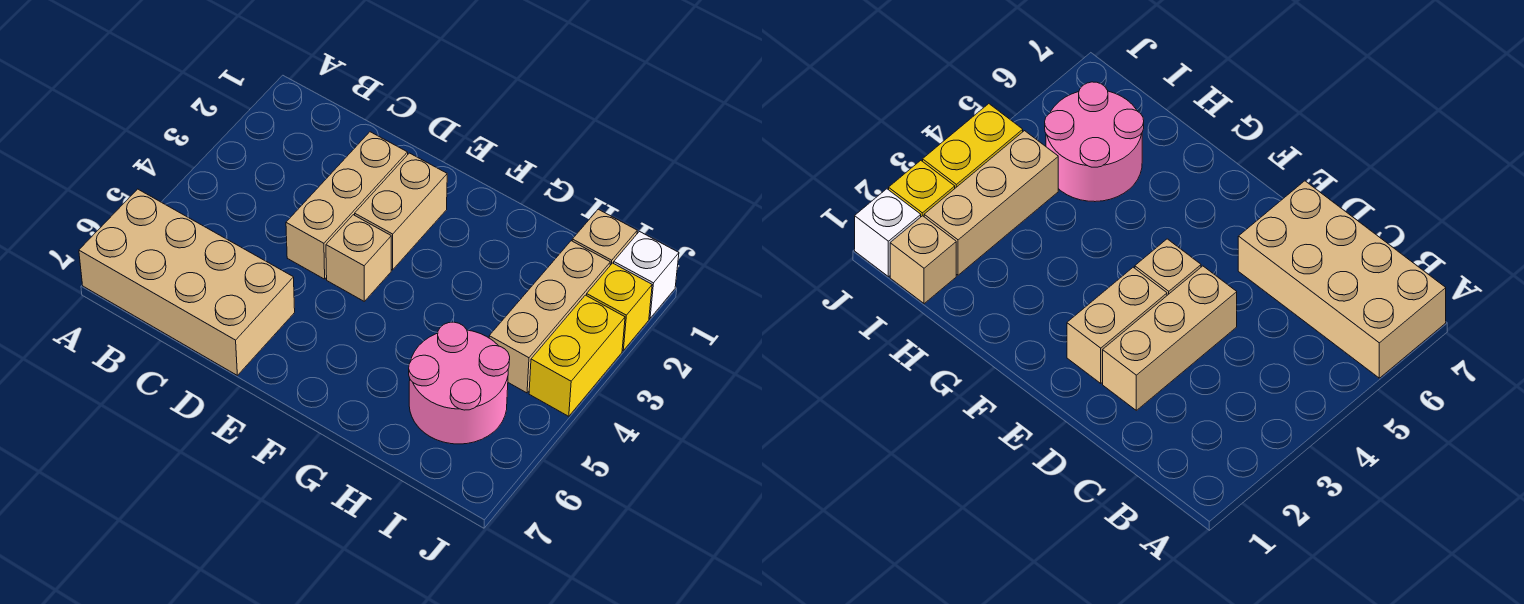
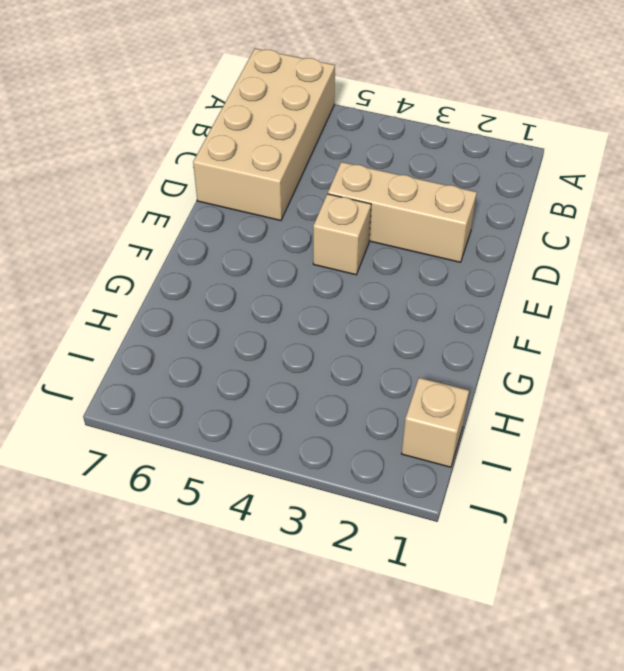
none -> tan brick E2:E3 level 1
none -> pink round brick H5:I6 level 1

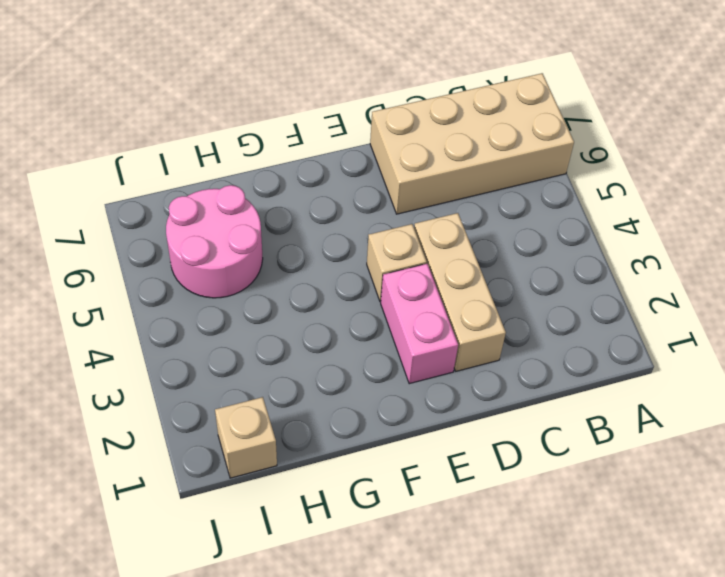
pink brick E2:E3 level 1 -> tan brick E2:E3 level 1
none -> tan brick I2:I4 level 1
none -> white brick J1 level 1

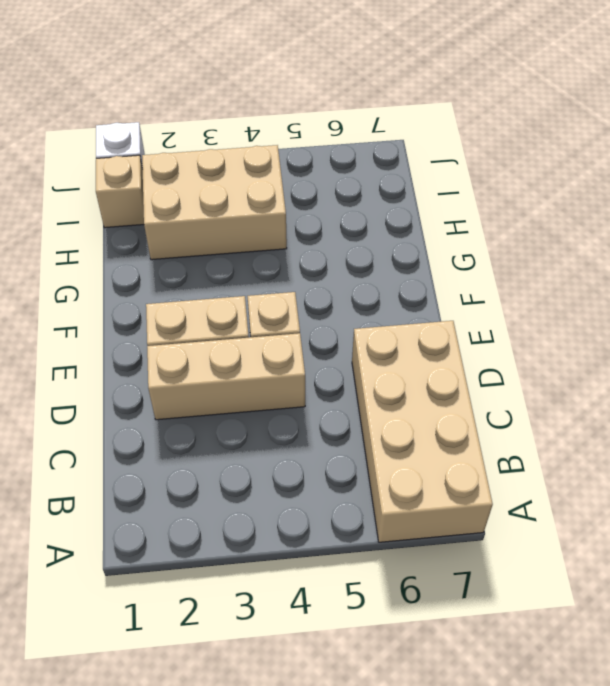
tan brick H2:I4 level 1 -> tan brick I2:I4 level 1
none -> pink round brick H5:I6 level 1
none -> yellow brick J2 level 1

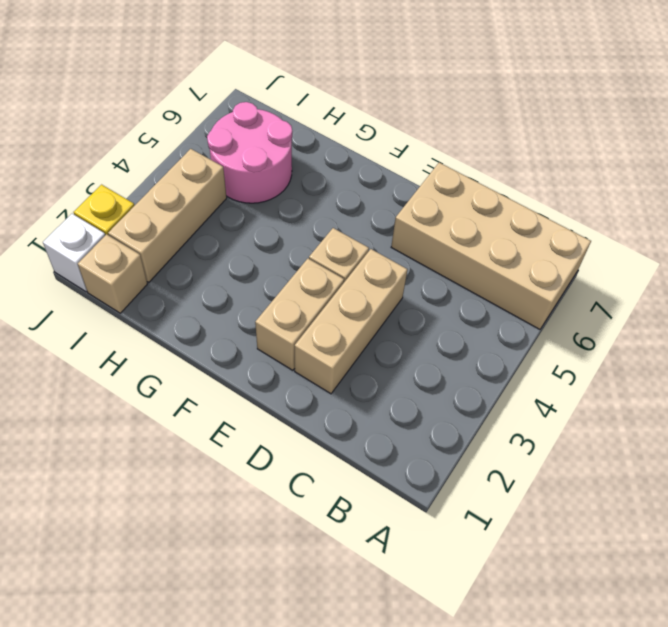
none -> yellow brick J3:J4 level 1

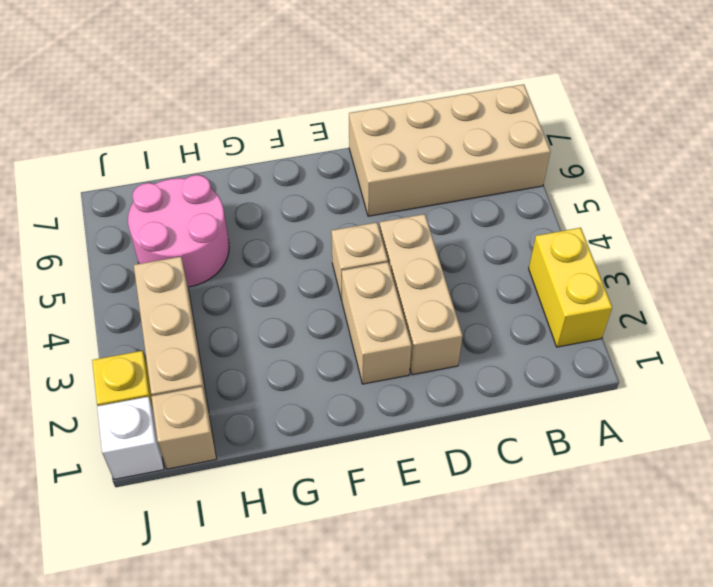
yellow brick A2:A3 level 1 -> yellow brick J3:J4 level 1

